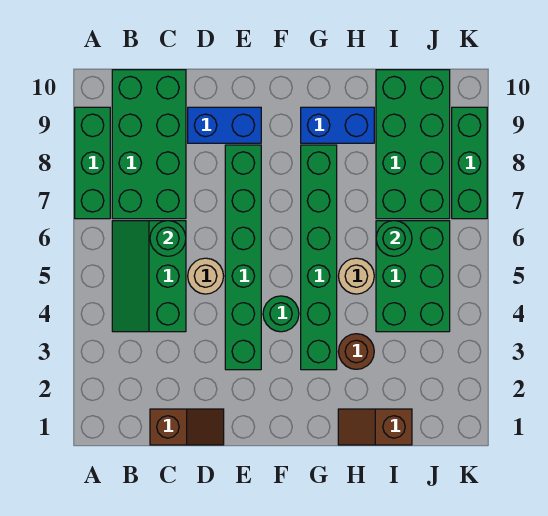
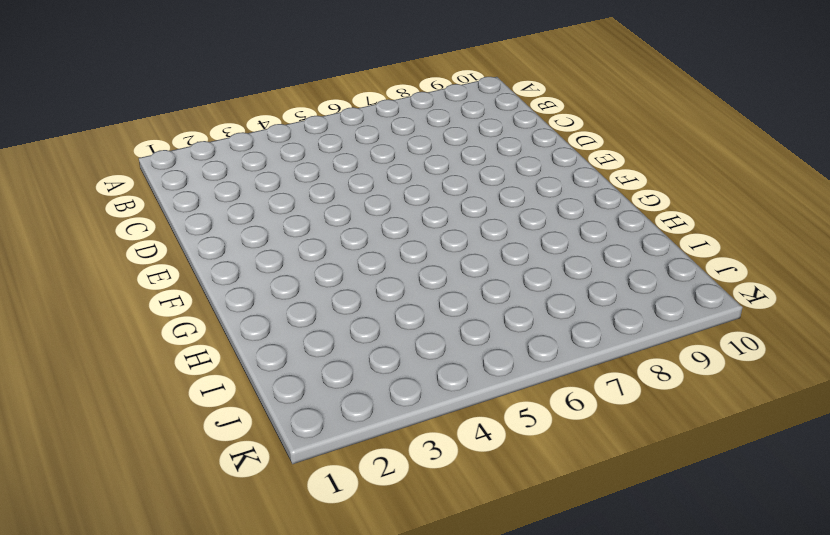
none -> green brick A7:A9 level 1
none -> green slope B4:C6 level 1 top C
none -> green brick B7:C10 level 1

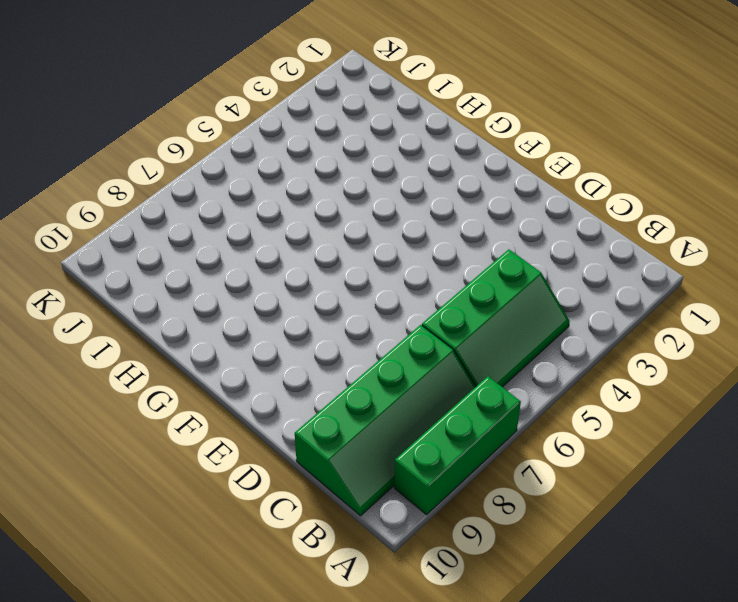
green slope B7:C10 level 1 top C -> green brick B7:C10 level 1
none -> brown slope C1:D1 level 1 top C
none -> tan round brick D5 level 1
none -> blue brick D9:E9 level 1

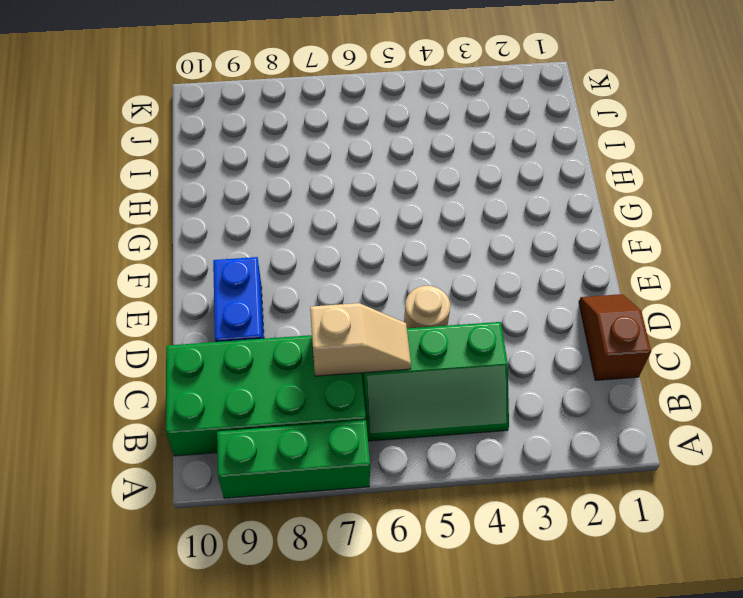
tan slope C6:C7 level 2 top 7 -> green round brick C6 level 2
none -> green brick E3:E8 level 1
none -> green round brick F4 level 1
none -> green brick G3:G8 level 1

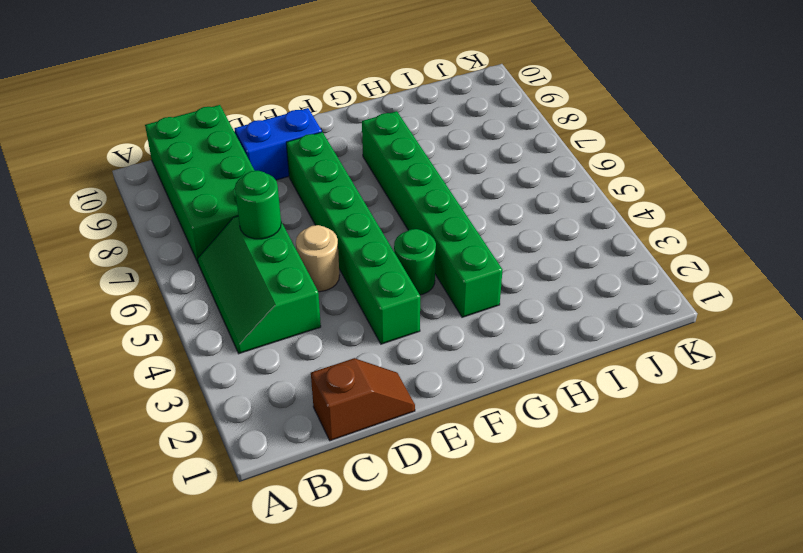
none -> green brick A7:A9 level 1
none -> blue brick G9:H9 level 1
none -> brown slope H1:I1 level 1 top I

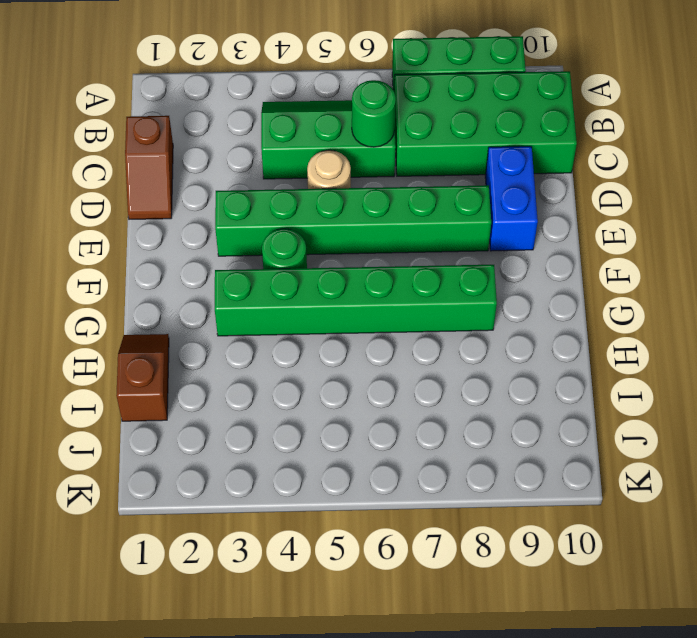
none -> blue brick G9:H9 level 1
none -> brown round brick H3 level 1
none -> tan round brick H5 level 1

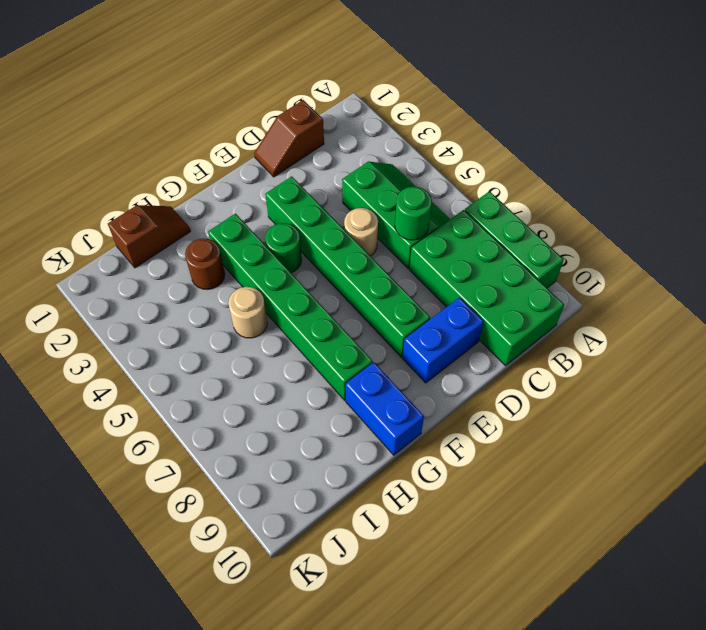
blue brick G9:G10 level 1 -> blue brick G9:H9 level 1
none -> green brick I4:J6 level 1
none -> green brick I7:J10 level 1
none -> green brick K7:K9 level 1

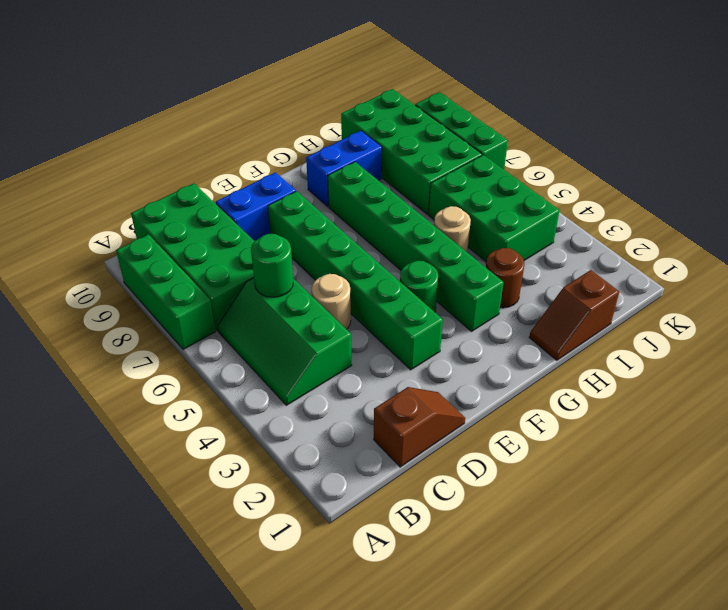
none -> green round brick I6 level 2

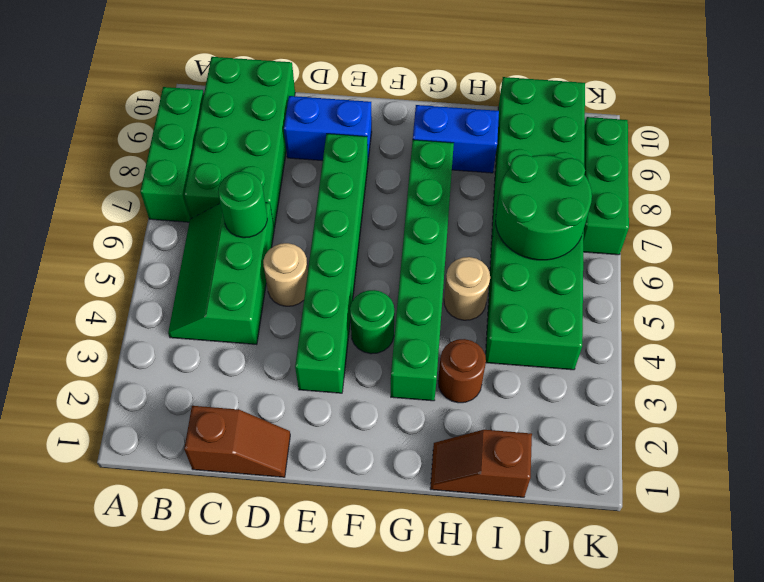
green round brick I6:J7 level 2 -> green round brick I6 level 2

